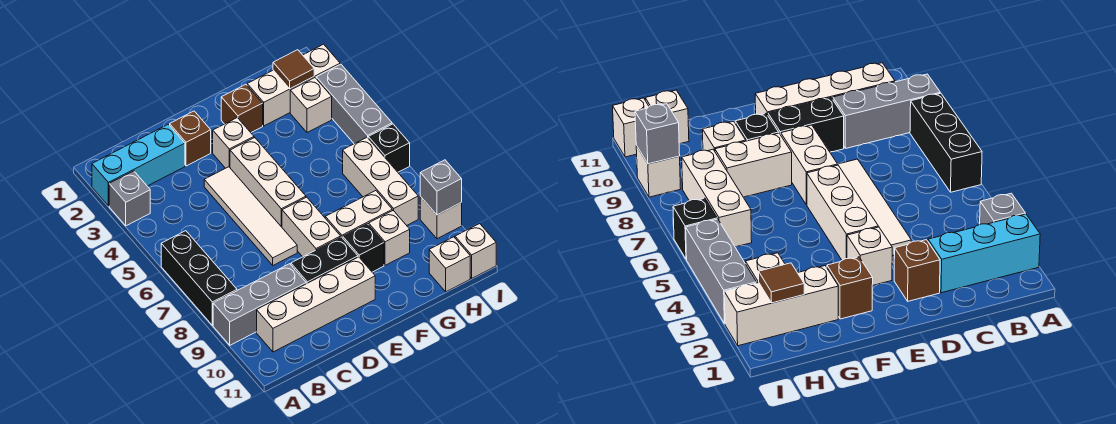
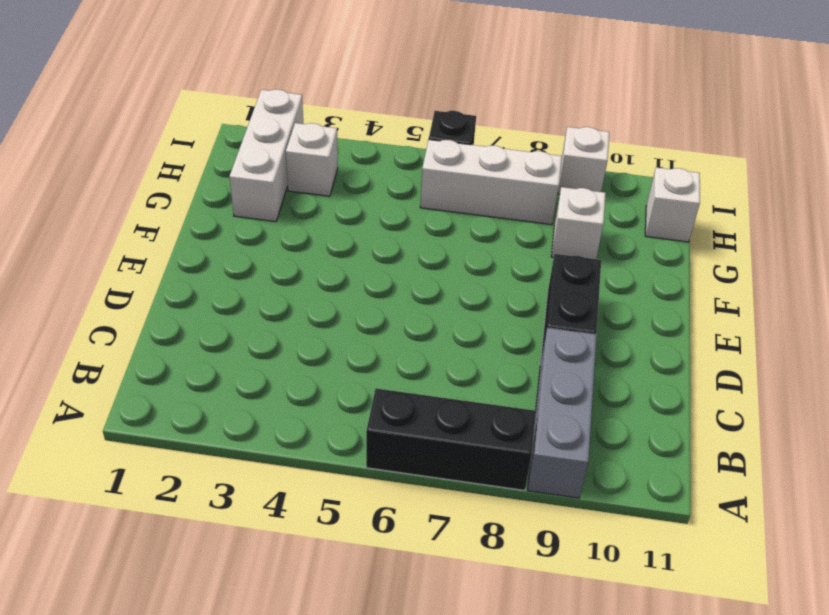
none -> cyan brick A2:C2 level 1
none -> grey brick A3 level 1
none -> white brick B10:E10 level 1

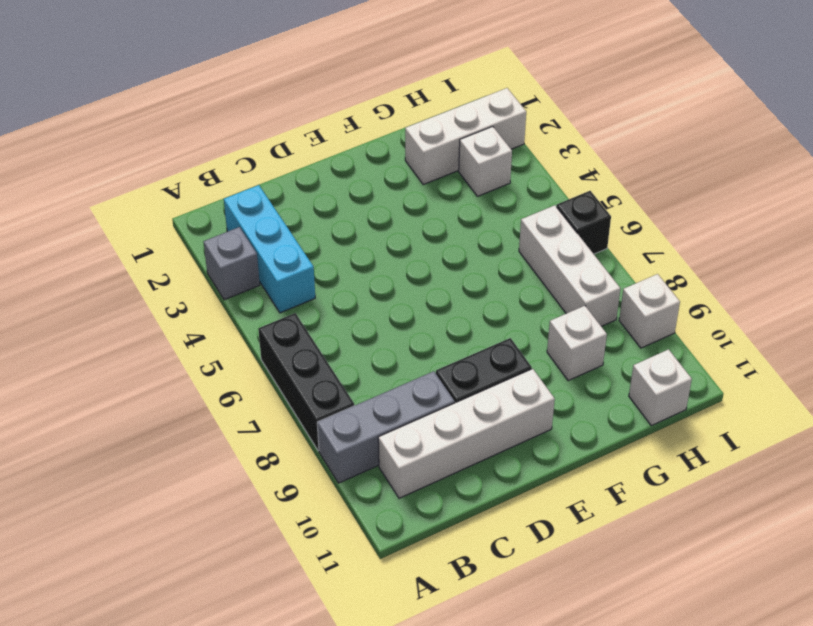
cyan brick B2:B4 level 1 -> cyan brick A2:C2 level 1
none -> brown brick D2 level 1
none -> white tile D4:D7 level 1
none -> white brick E3 level 1

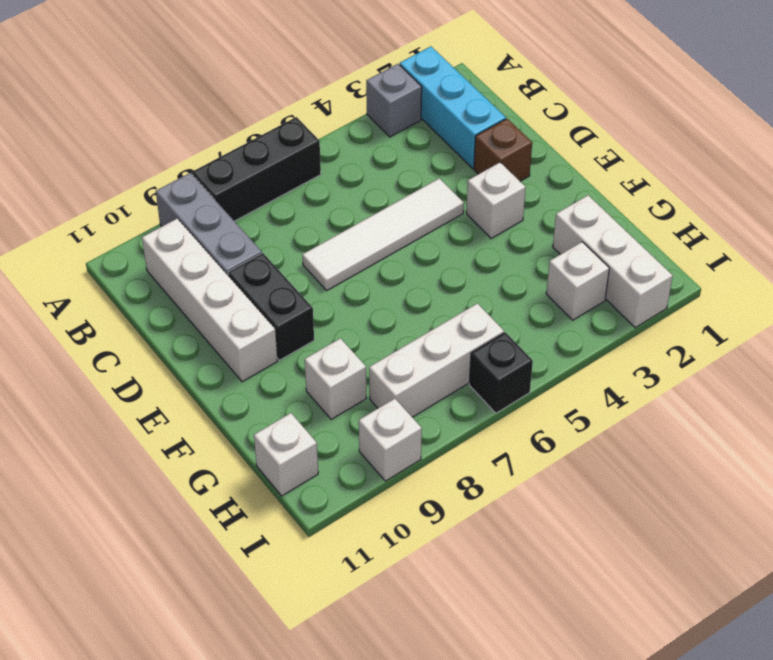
none -> white brick E4:E6 level 1
none -> white brick E7:E8 level 1
none -> brown brick F2 level 1

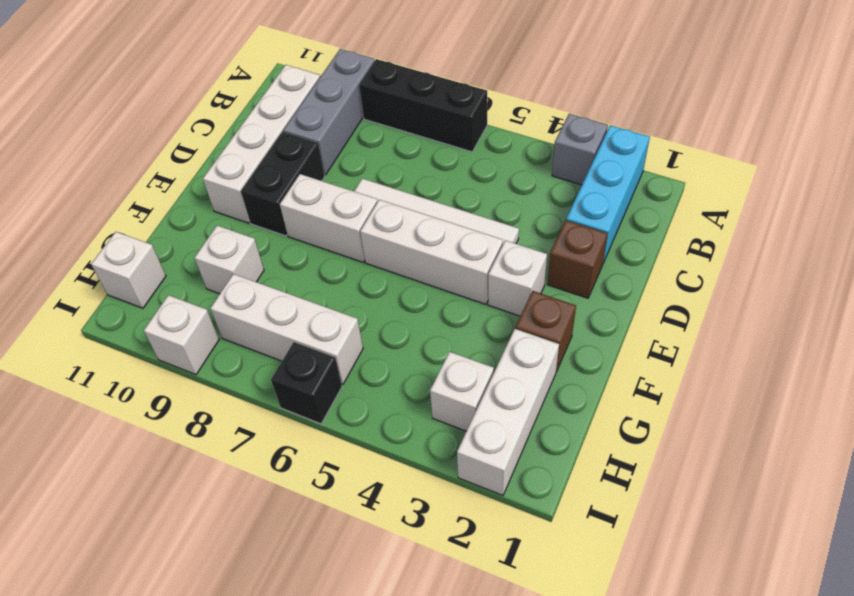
none -> white brick F8:G8 level 1
none -> black brick F9 level 1
none -> grey brick I3:I5 level 1

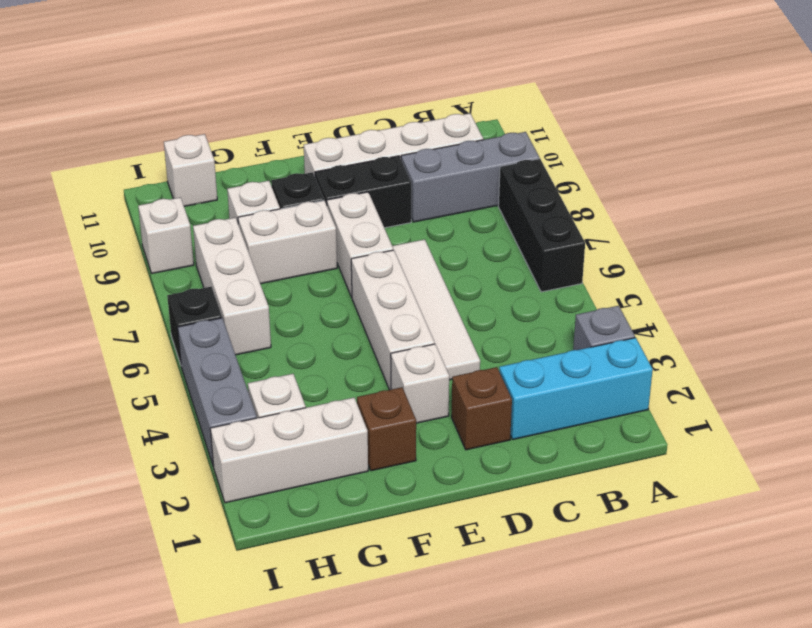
none -> white brick I11 level 1
none -> brown tile H2 level 2
none -> grey brick I9 level 2

